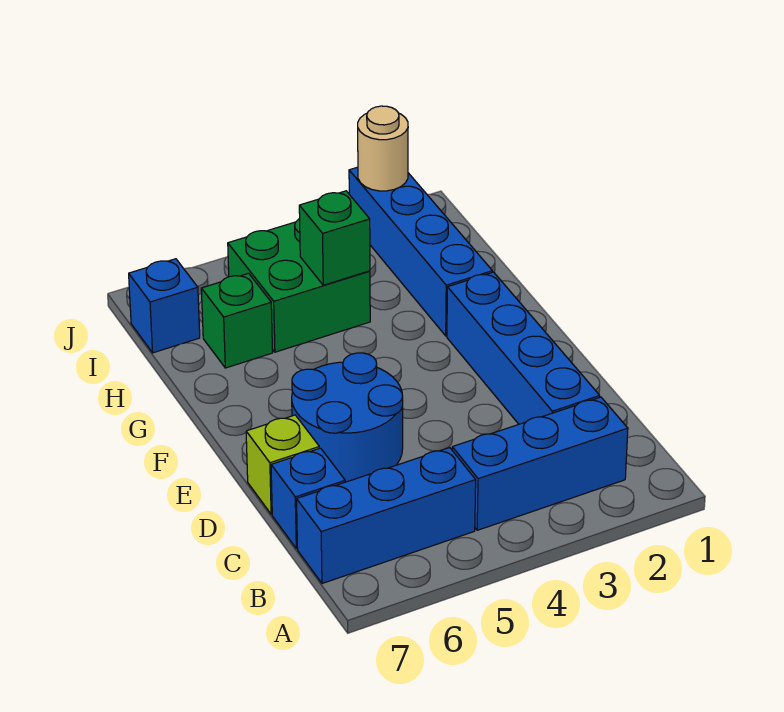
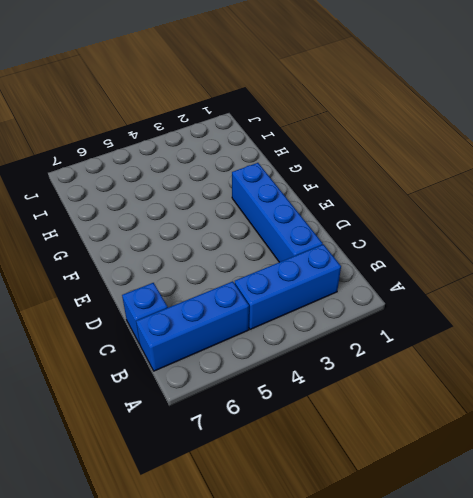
none -> blue round brick D5:E6 level 1
none -> lime brick D7 level 1
none -> blue brick G2:J2 level 1

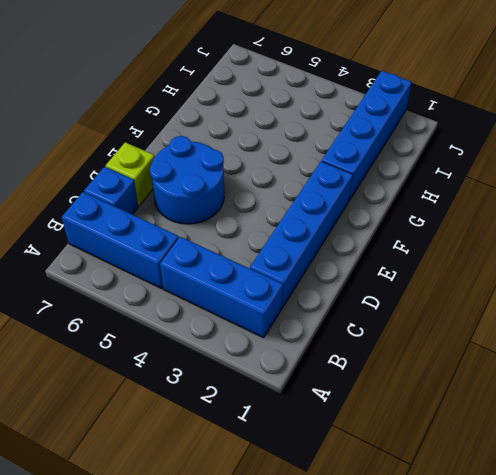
none -> green brick H4:I5 level 1
none -> green brick H6 level 1
none -> blue brick I7 level 1

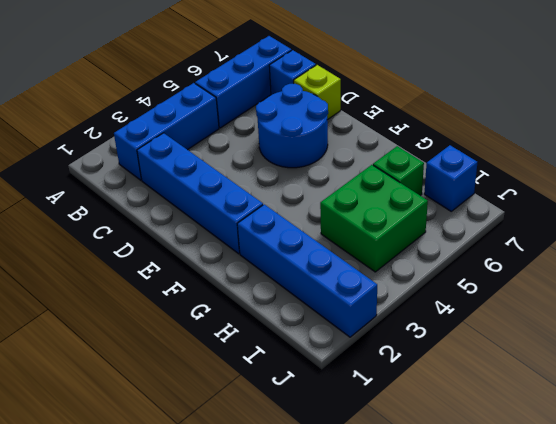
none -> green brick H4 level 2
none -> tan round brick J2 level 2

